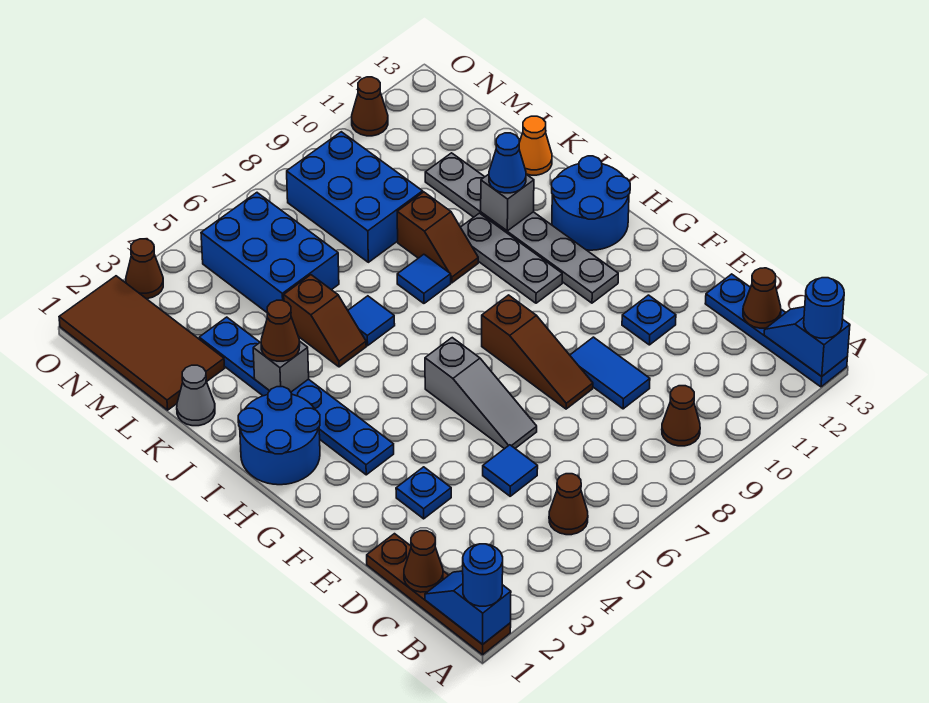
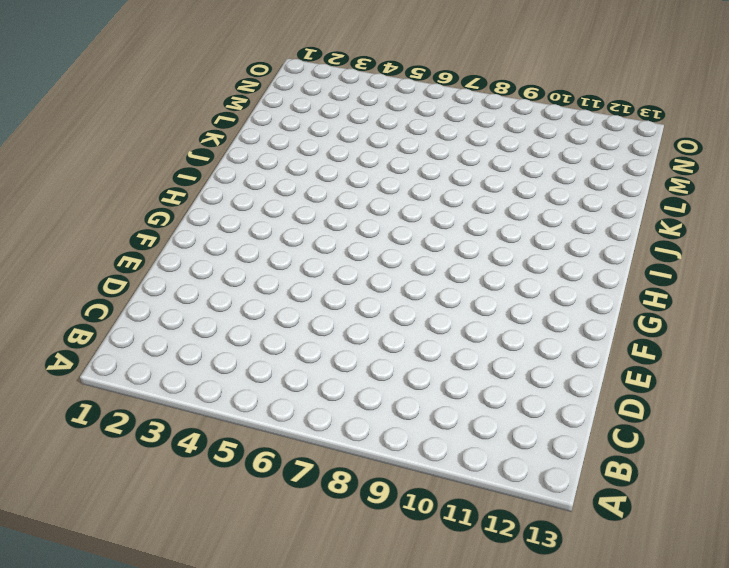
none -> brown plate A1:D1 level 1
none -> blue plate A13:D13 level 1
none -> brown cone B5 level 1
none -> brown cone B9 level 1

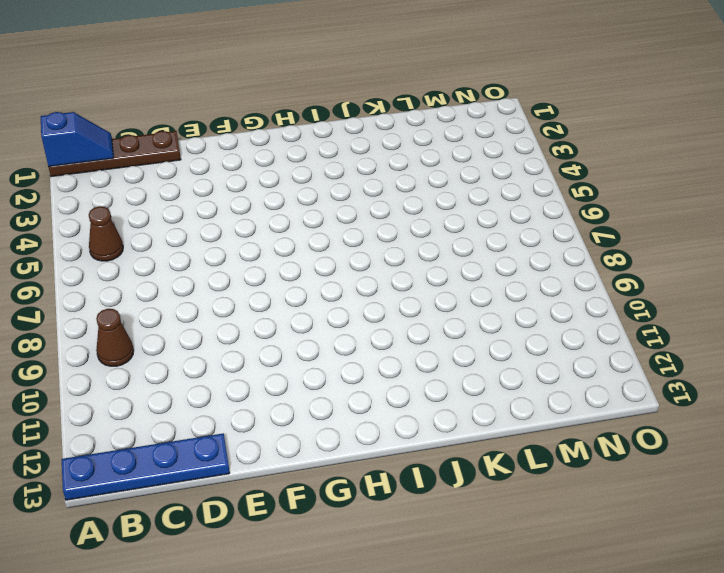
none -> blue tile D5 level 1
none -> blue tile D9:E9 level 1
none -> blue plate E3 level 1
none -> grey slope E6:G6 level 1 top G

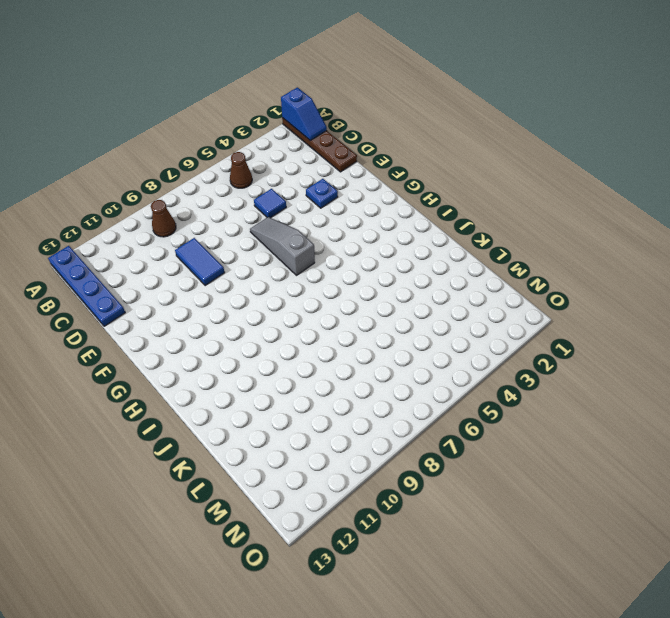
none -> brown slope E8:G8 level 1 top G
none -> blue plate E11 level 1
none -> blue plate G3:L3 level 1
none -> grey plate G11:L11 level 1

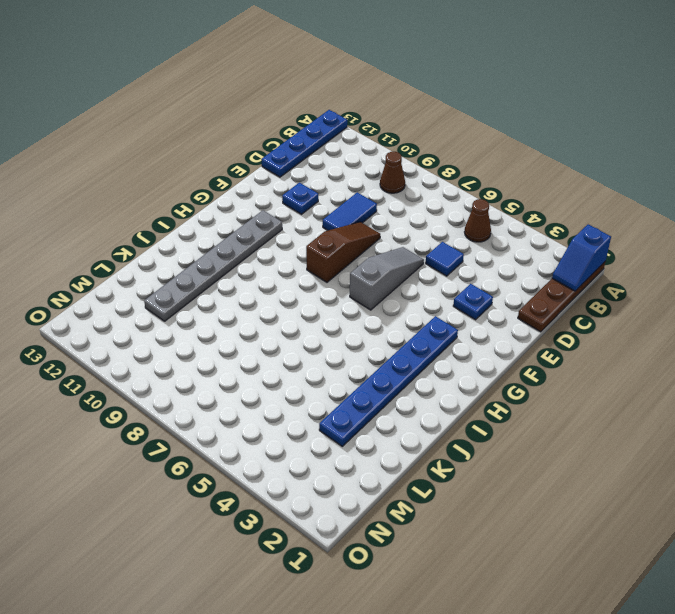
none -> blue round brick H1:I2 level 1
none -> grey plate H10:J10 level 1
none -> blue round brick H12:I13 level 1
none -> brown slope J5:K5 level 1 top K

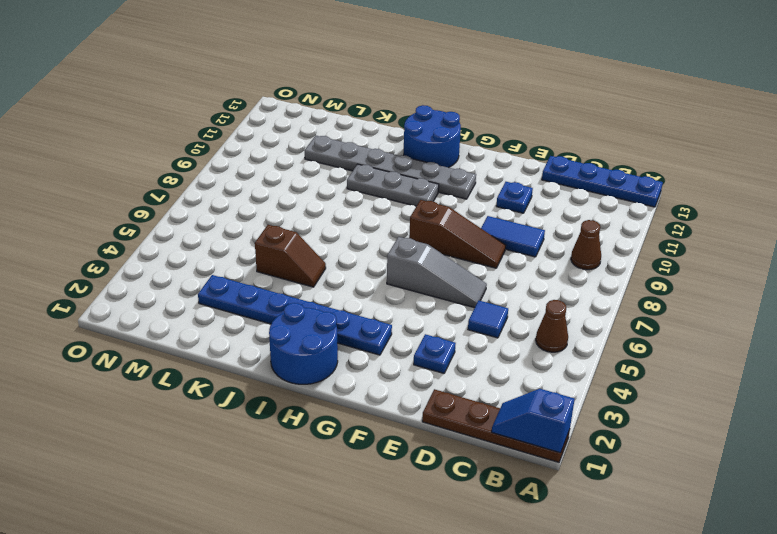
none -> blue tile J6 level 1
none -> blue tile J8 level 1
none -> brown slope J9:K9 level 1 top K
none -> grey cone K1 level 1

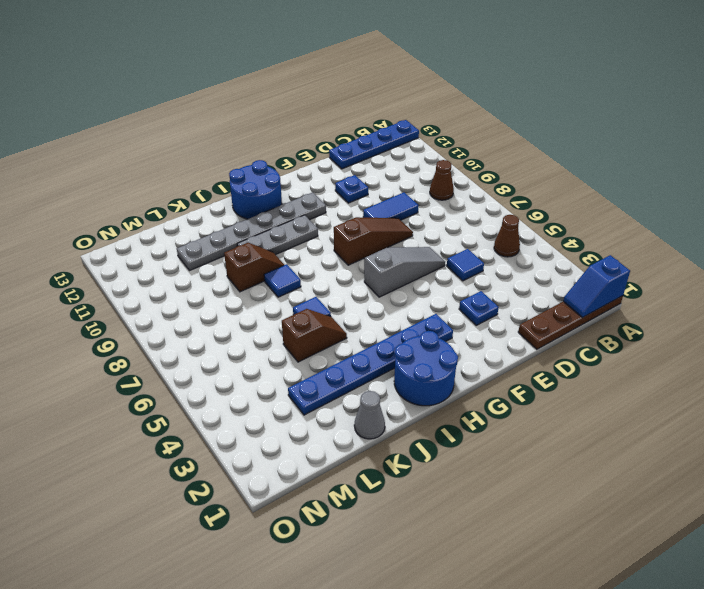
none -> orange cone K13 level 1
none -> brown tile L1:O2 level 1
none -> blue brick L5:N6 level 1
none -> blue brick L8:N9 level 1

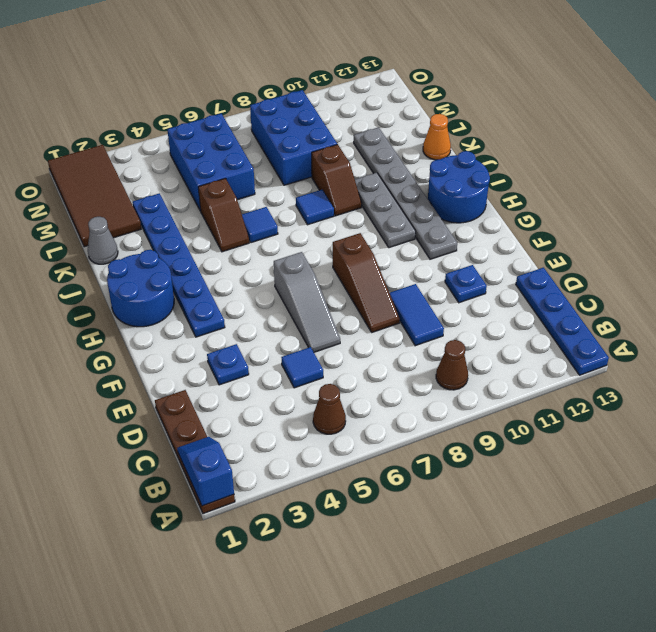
none -> brown cone O3 level 1
none -> brown cone O11 level 1
none -> blue slope A13:B13 level 2 top A
none -> brown cone C1 level 2

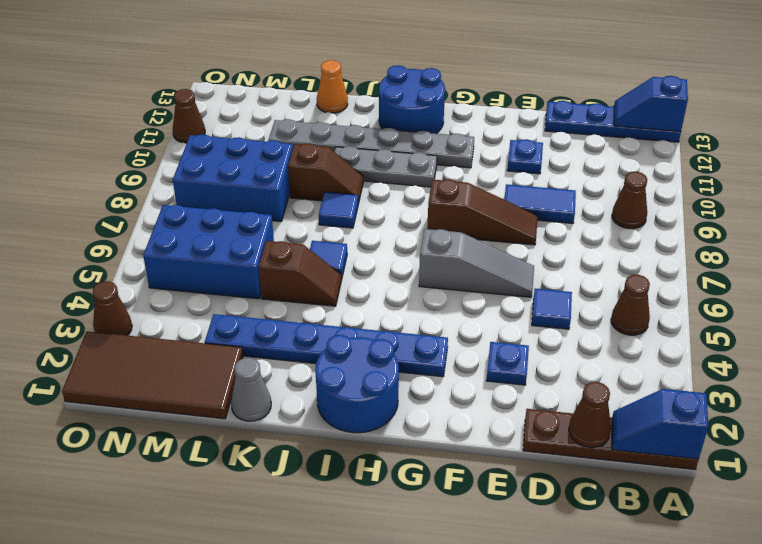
none -> brown cone C13 level 2
none -> grey brick J3 level 2
none -> grey brick J11 level 2
none -> blue round brick A1 level 3

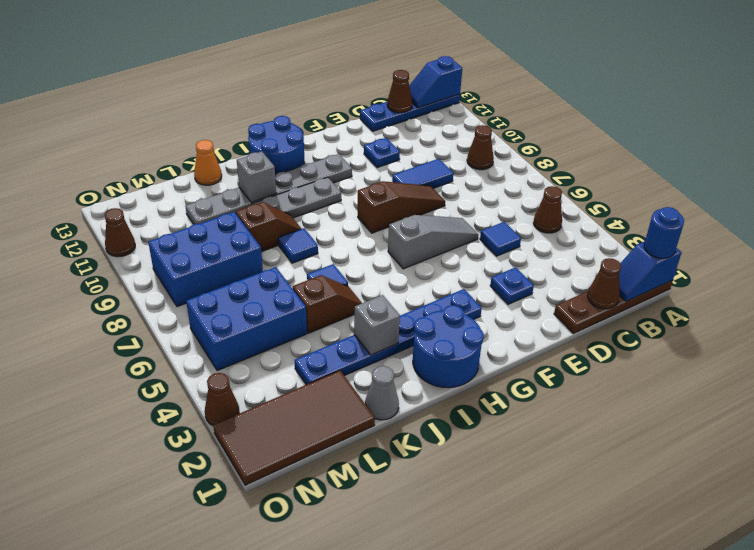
none -> blue round brick A13 level 3
none -> brown cone J3 level 3
none -> blue cone J11 level 3

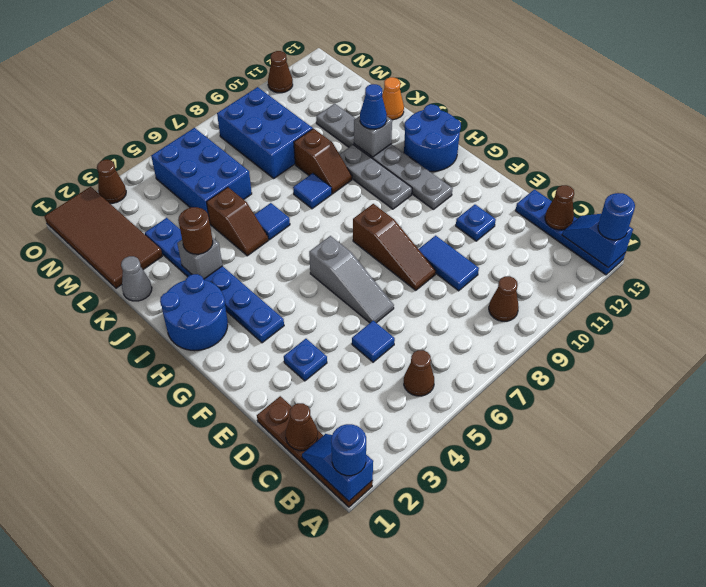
brown round brick J3 level 3 -> brown cone J3 level 3

